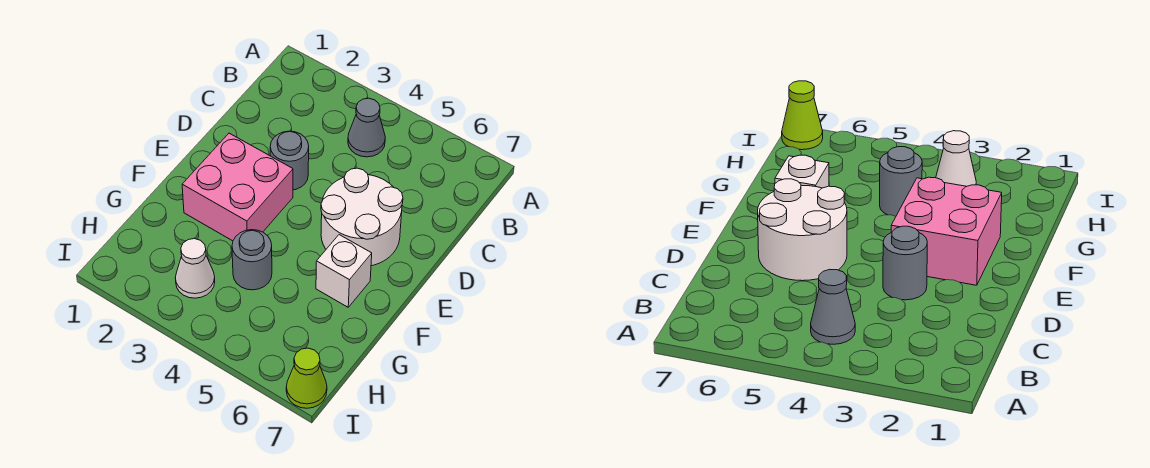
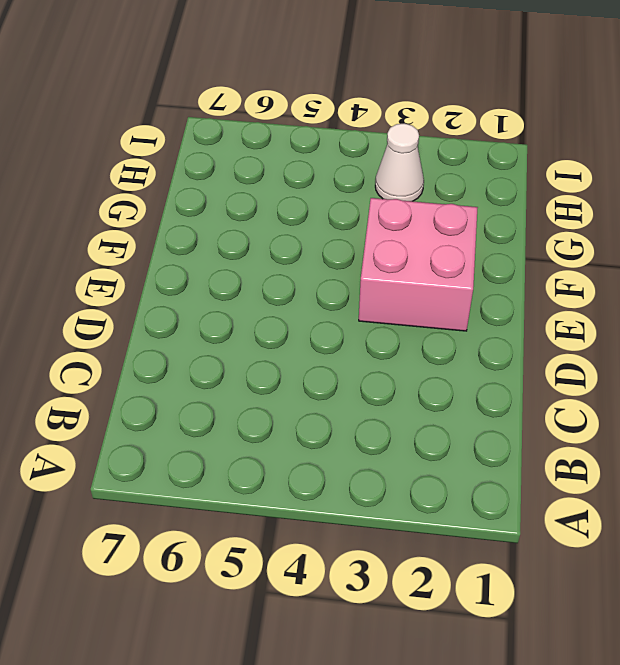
none -> grey cone B4 level 1
none -> grey round brick D3 level 1

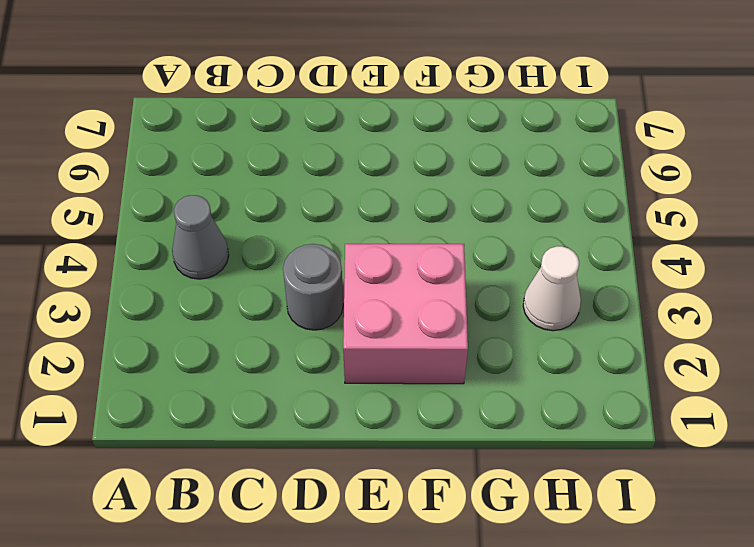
none -> white round brick D5:E6 level 1
none -> white brick F6 level 1

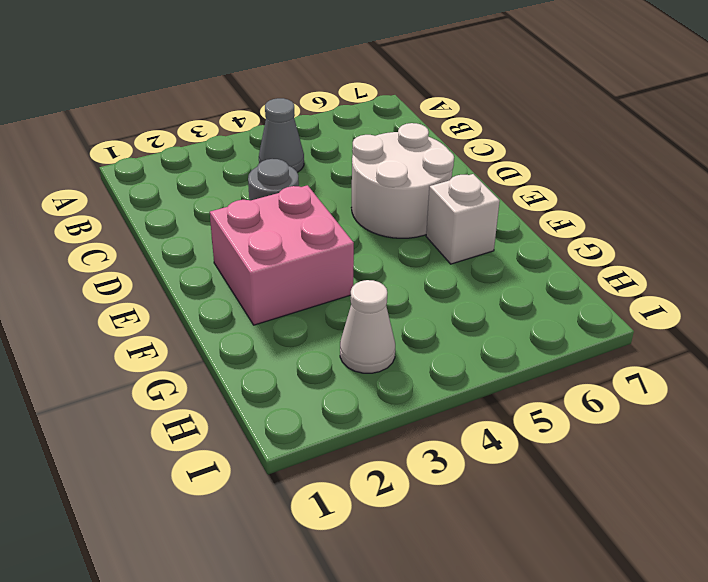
none -> grey round brick G4 level 1
none -> lime cone I7 level 1

